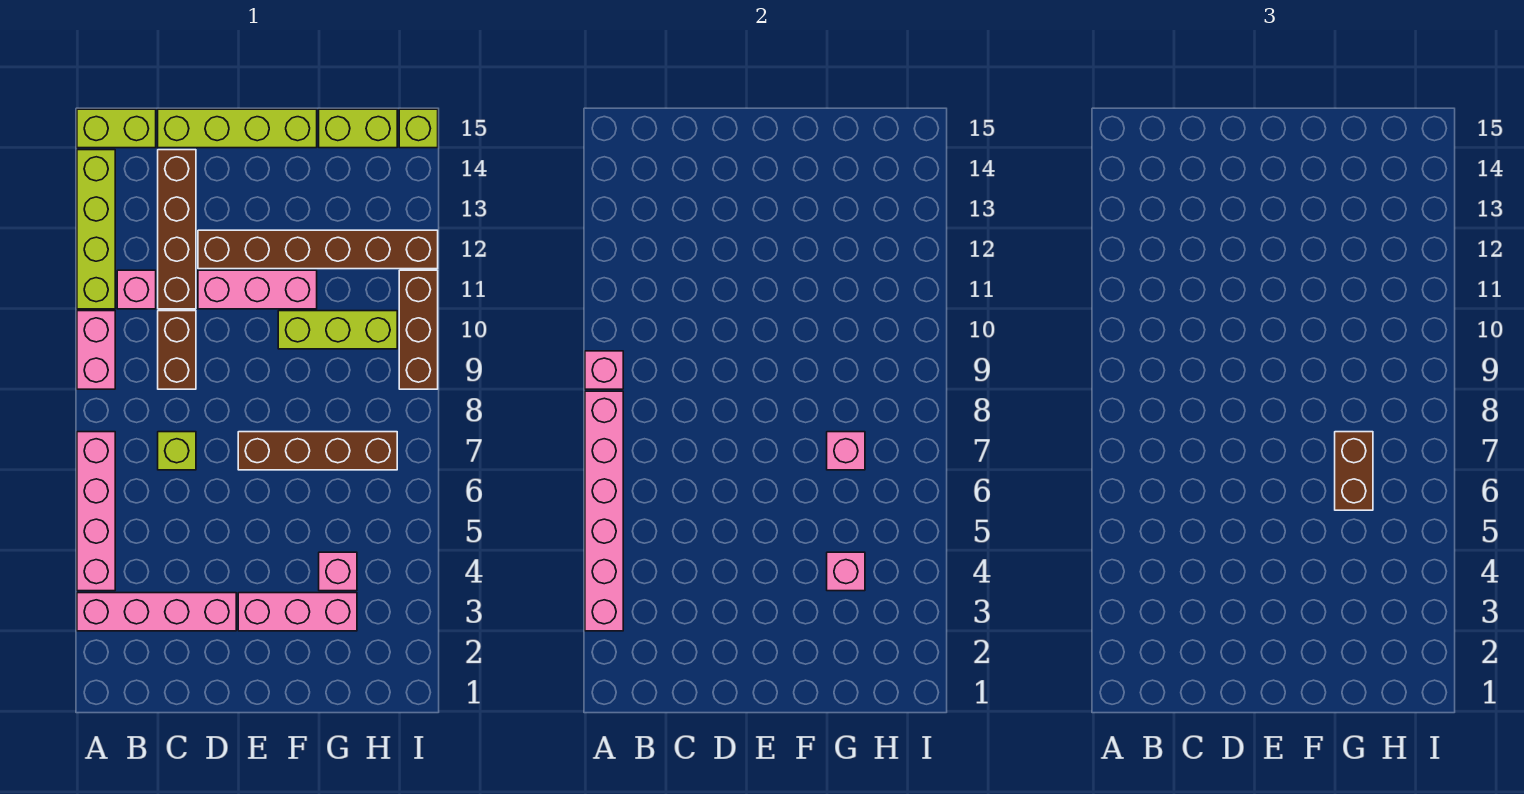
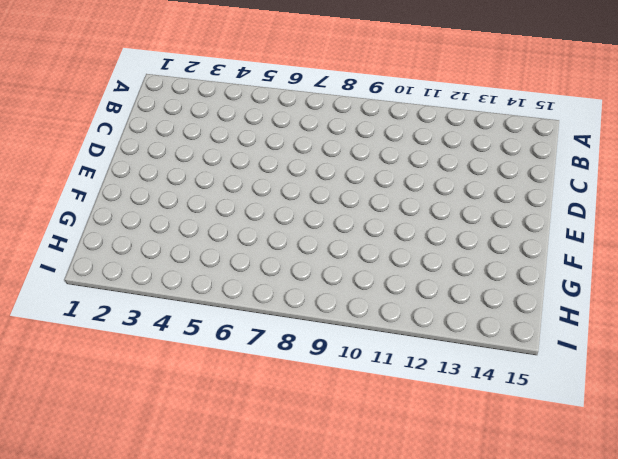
none -> pink brick A3:D3 level 1
none -> pink brick A4:A7 level 1
none -> pink brick A9:A10 level 1

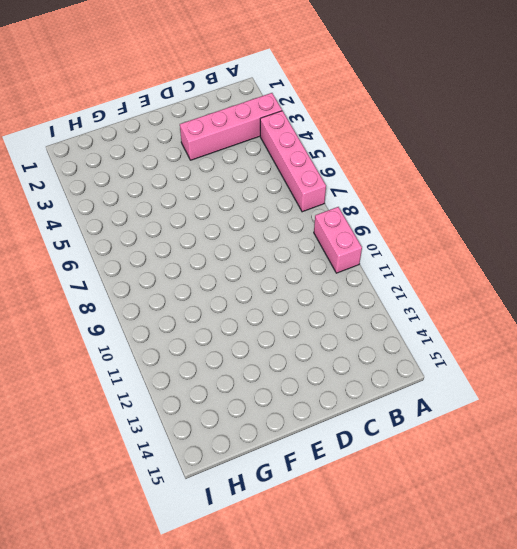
none -> lime brick A11:A14 level 1
none -> lime brick A15:B15 level 1
none -> pink brick B11 level 1

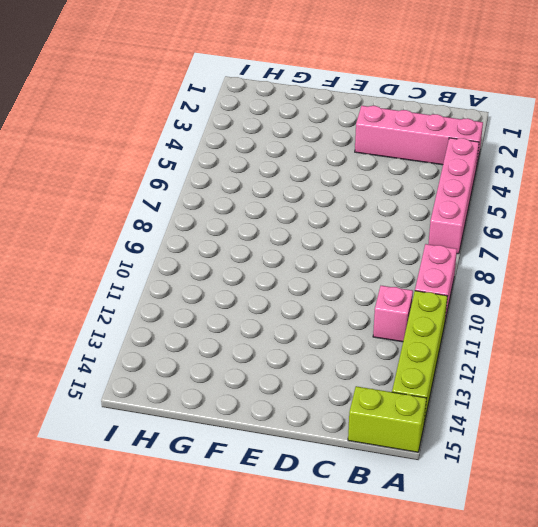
none -> lime brick C7 level 1
none -> brown brick C9:C10 level 1
none -> brown brick C11:C14 level 1

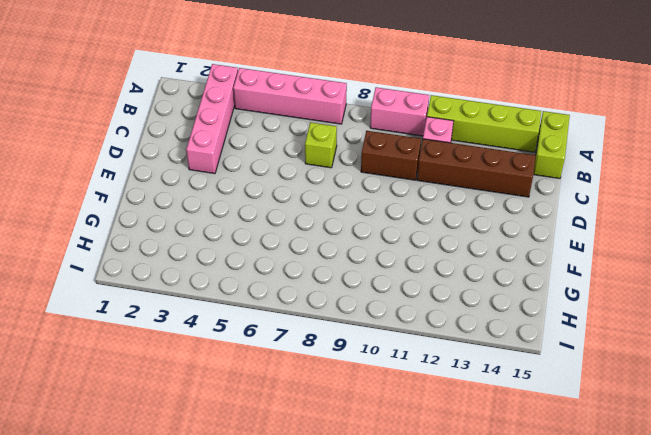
none -> lime brick C15:F15 level 1
none -> pink brick D11:F11 level 1
none -> brown brick D12:I12 level 1

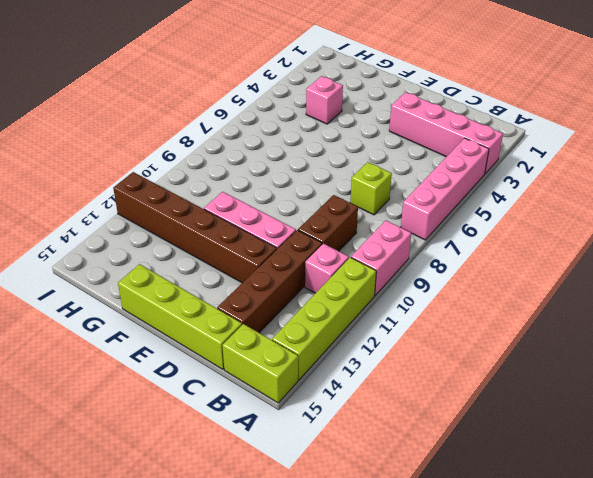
none -> pink brick E3:G3 level 1
none -> brown brick E7:H7 level 1
none -> lime brick F10:H10 level 1

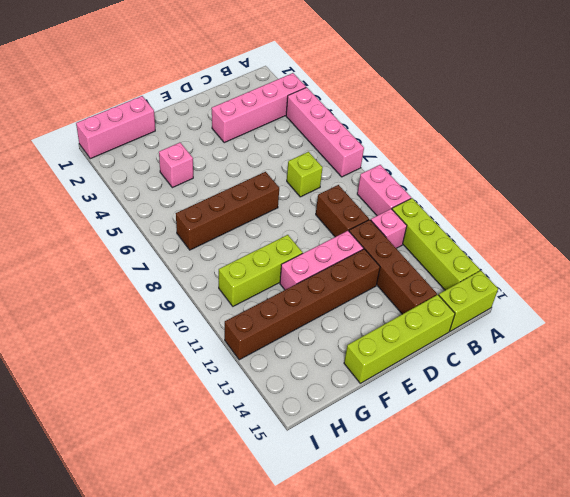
pink brick G1:I1 level 1 -> pink brick E3:G3 level 1
none -> lime brick G15:H15 level 1
none -> brown brick I9:I11 level 1
none -> lime brick I15 level 1

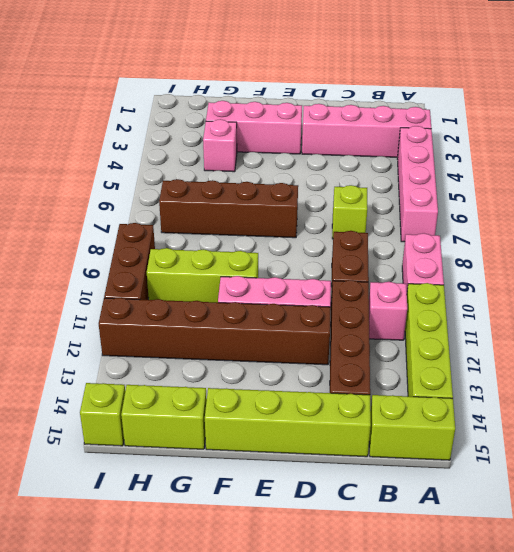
none -> pink brick A3:A8 level 2
none -> pink brick A9 level 2
none -> pink brick G4 level 2

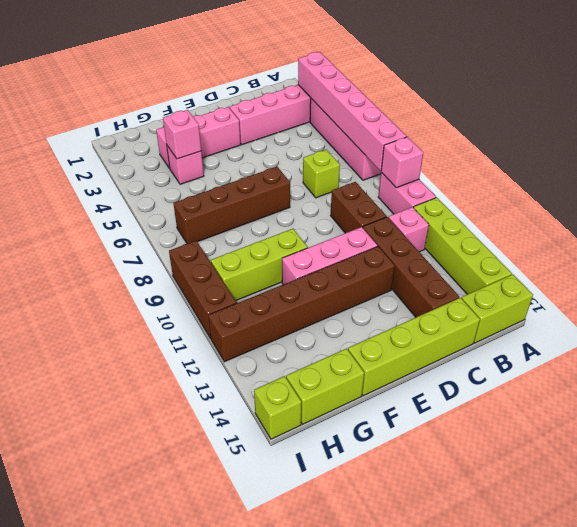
none -> pink brick G7 level 2
none -> brown brick G6:G7 level 3

